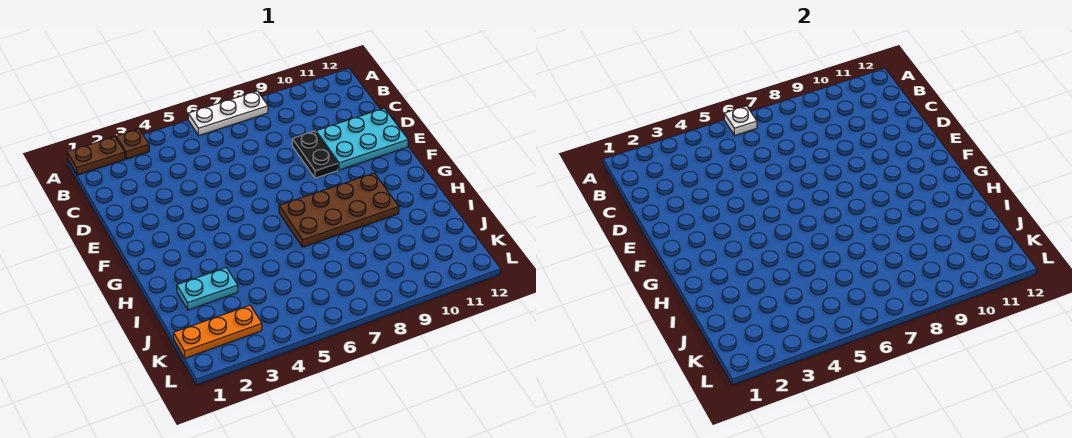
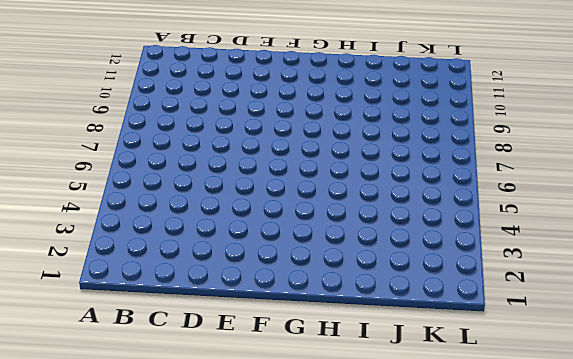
none -> brown plate A1:A2 level 1
none -> brown plate A3 level 1

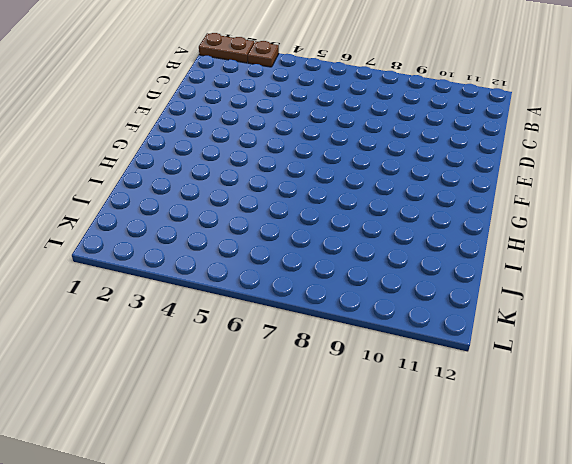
none -> white plate A6:A8 level 1
none -> black plate D9:E9 level 1

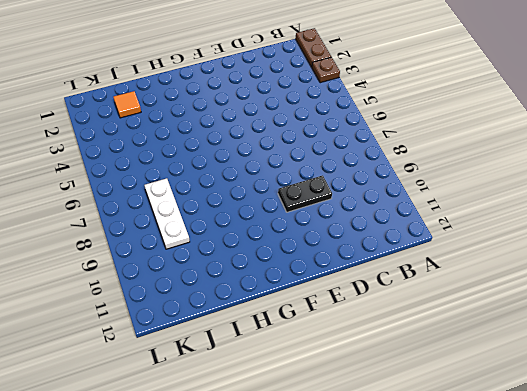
orange tile J2 level 1 -> none
white plate J7:J9 level 1 -> white plate A6:A8 level 1
none -> cyan plate D10:E12 level 1
none -> brown plate G7:H10 level 1

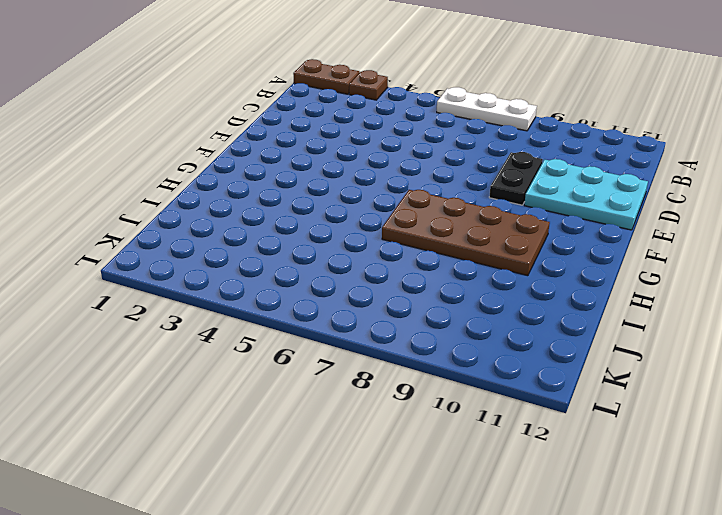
none -> cyan plate I2:I3 level 1
none -> orange plate K1:K3 level 1

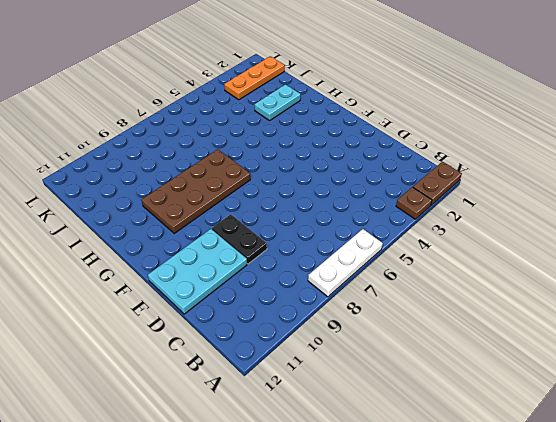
none -> white plate A6 level 2

